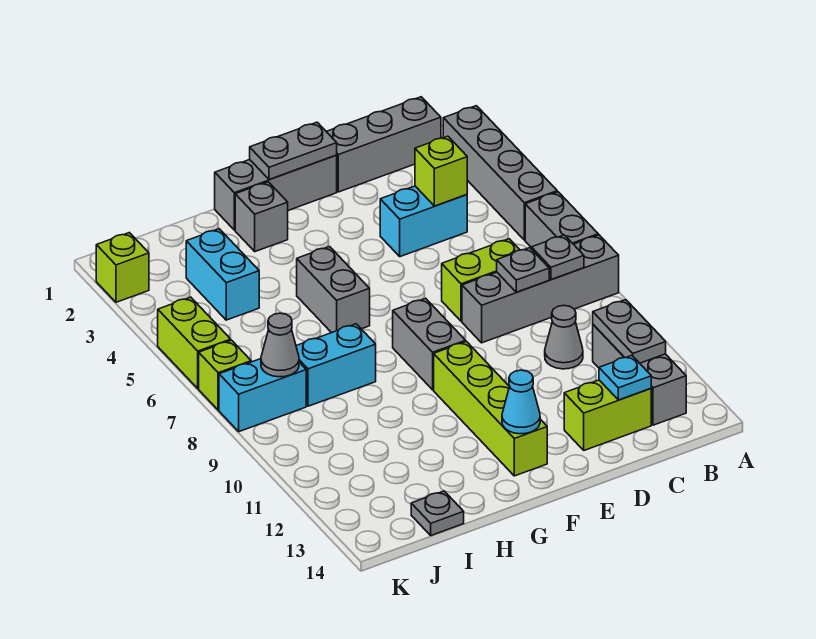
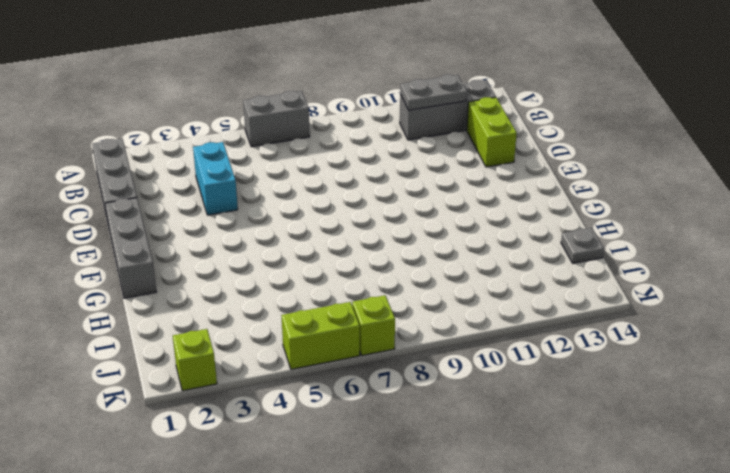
none -> grey brick A2:A5 level 1
none -> grey brick A8:D8 level 1
none -> lime brick C7:D7 level 1

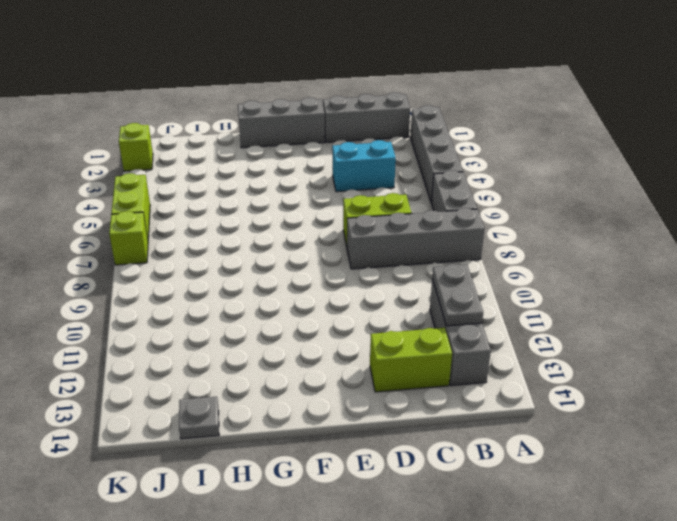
none -> grey cone C10 level 1
none -> grey brick F8:F9 level 1
none -> lime brick F10:F13 level 1

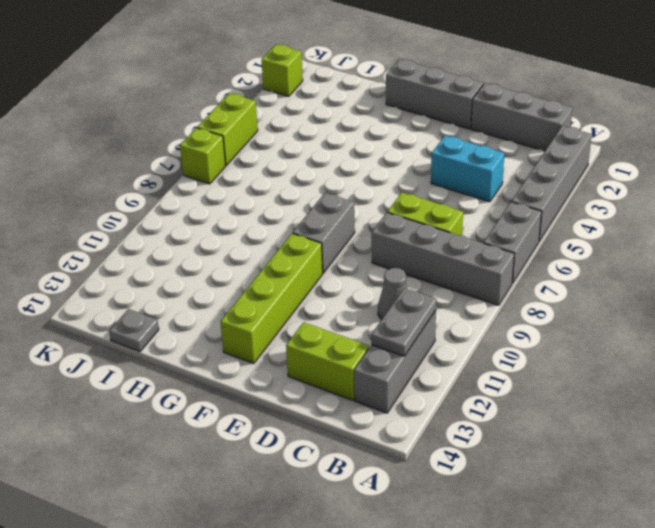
none -> grey brick G2 level 1
none -> grey brick G5:G6 level 1
none -> cyan brick H8:I8 level 1

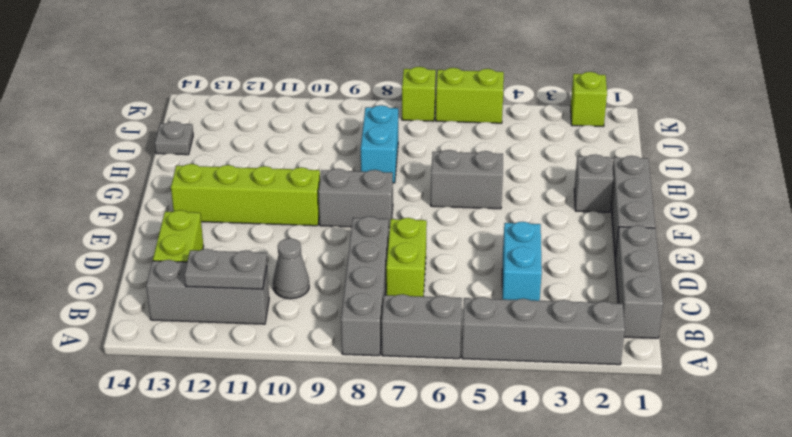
none -> cyan brick I3:I4 level 1
none -> cyan brick J8:K8 level 1
none -> grey plate B8 level 2

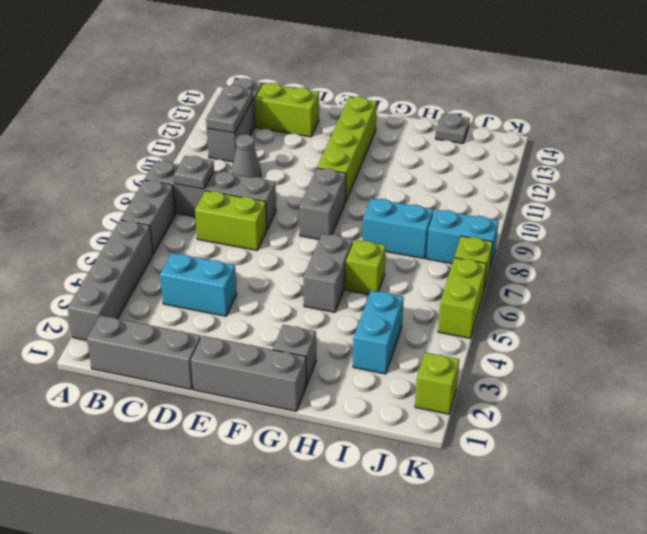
lime brick H6 level 1 -> lime brick C4 level 2
none -> grey plate C8 level 2
none -> cyan plate C13 level 2
none -> grey plate E1:F1 level 2

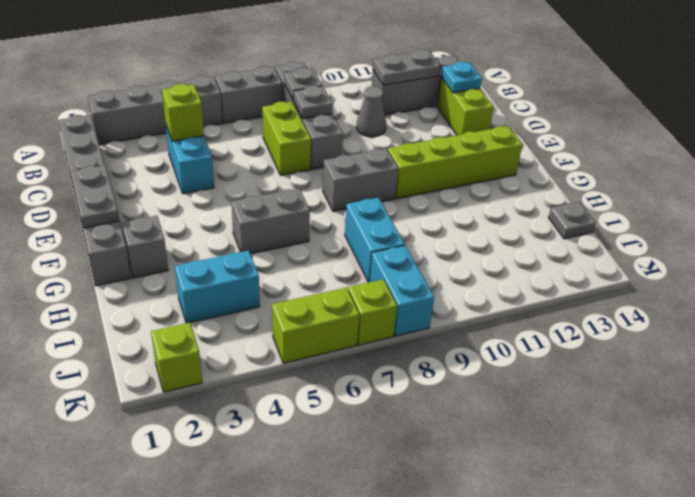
none -> cyan cone F13 level 2
none -> grey cone J8 level 2

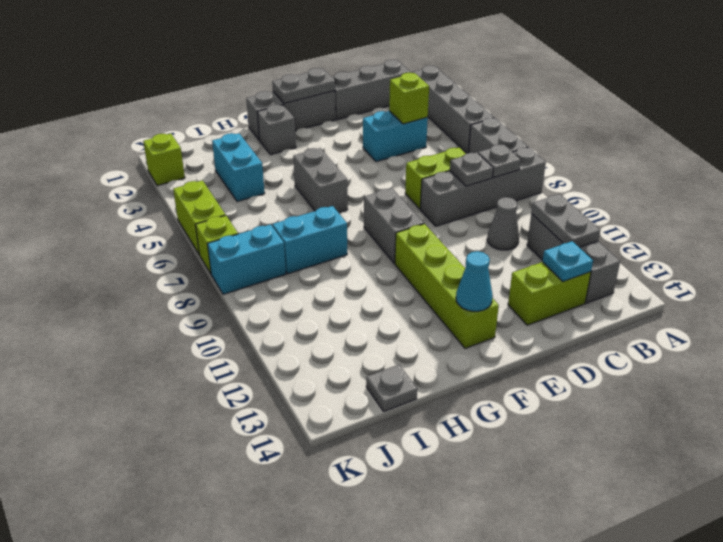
none -> grey cone J8 level 2

